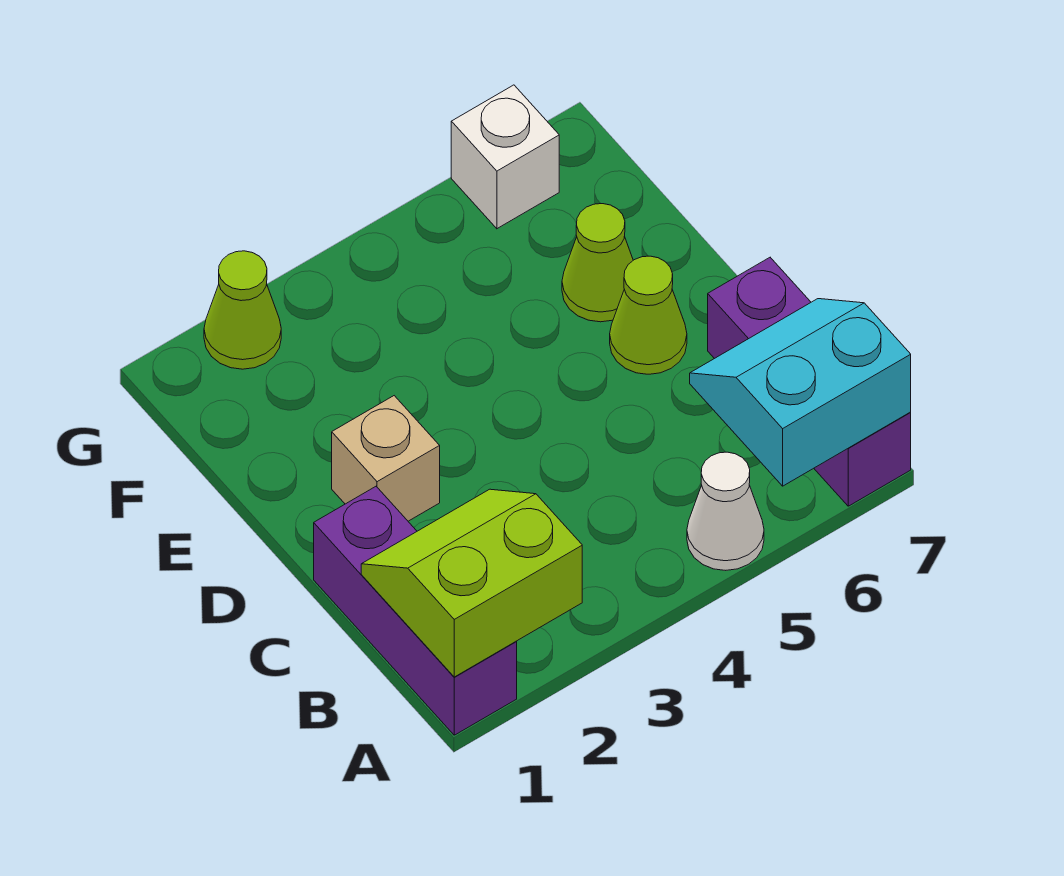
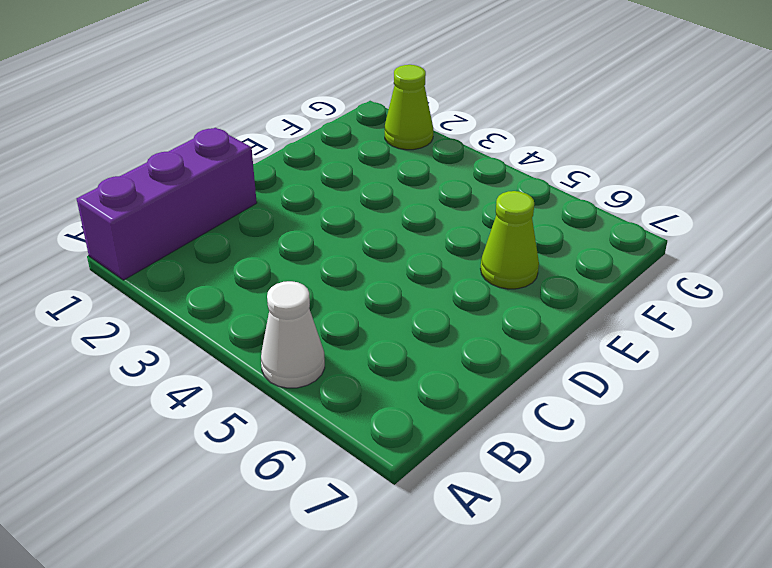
none -> purple brick A7:C7 level 1
none -> tan brick D2 level 1

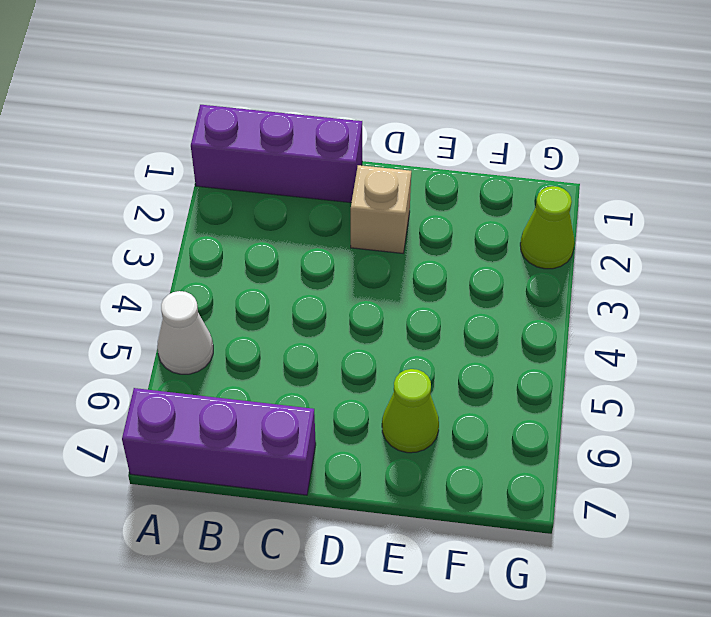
none -> lime cone D6 level 1
none -> white brick G6 level 1

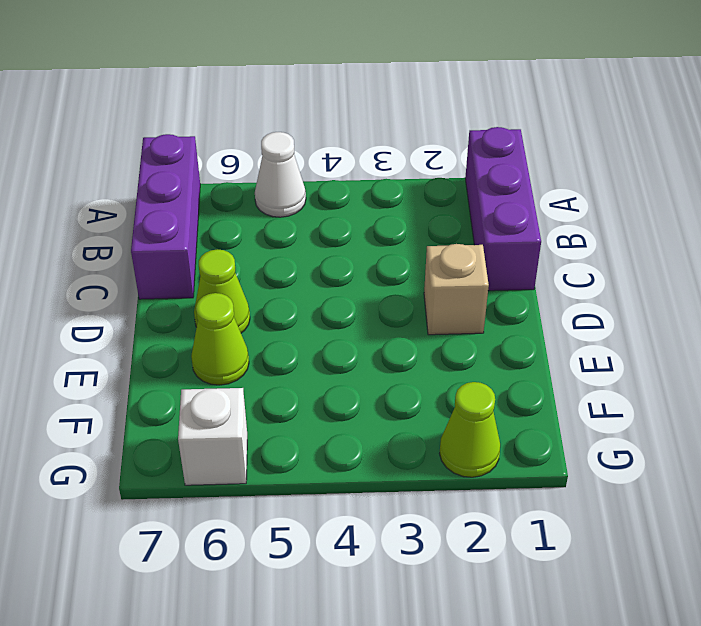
none -> lime slope A1:B2 level 2 top A
none -> cyan slope A6:B7 level 2 top A

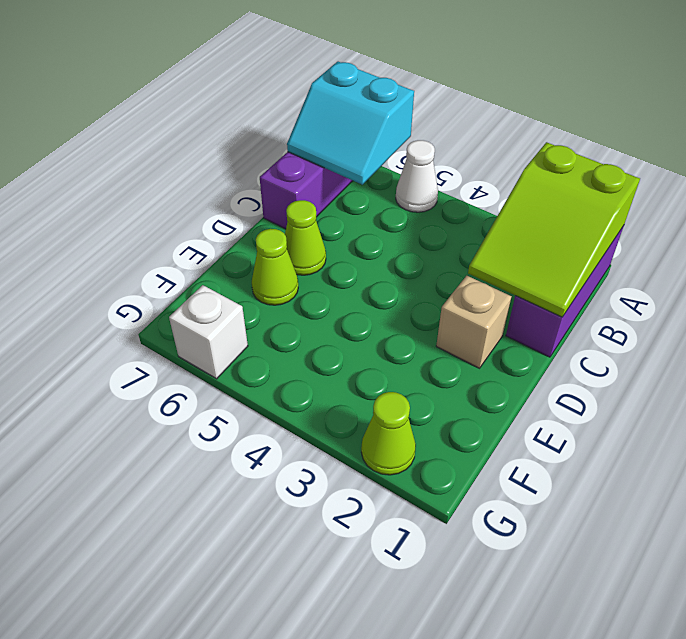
lime slope A1:C2 level 2 top A -> lime slope A1:B2 level 2 top A

